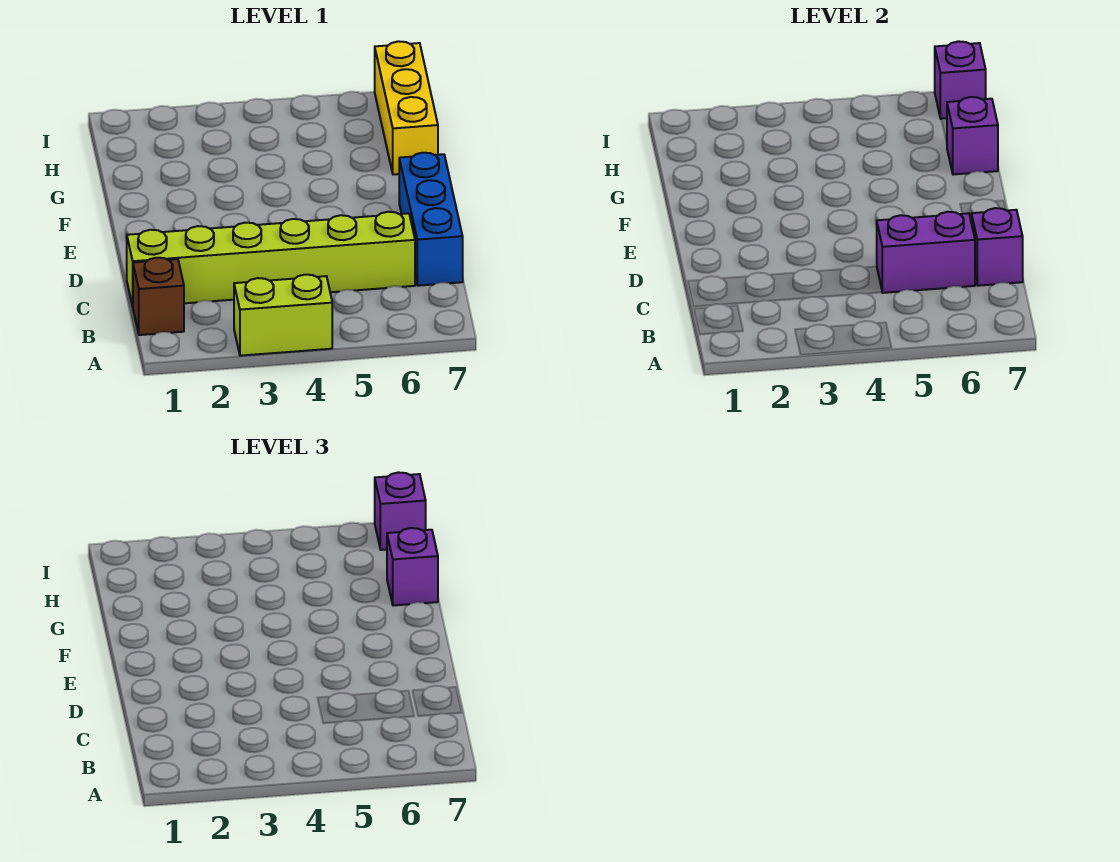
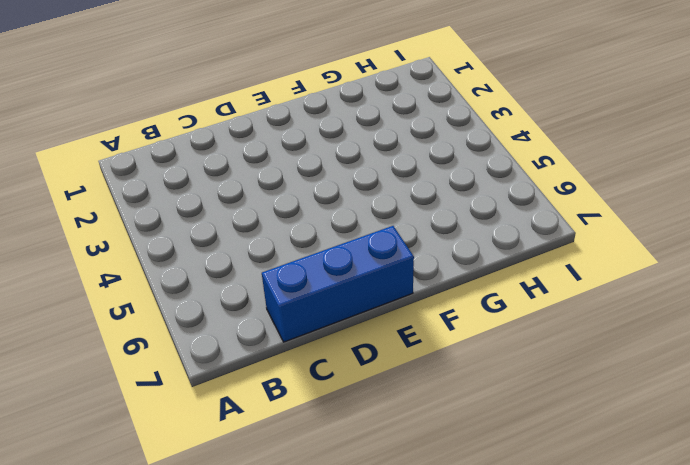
none -> lime brick A3:A4 level 1
none -> brown brick B1 level 1

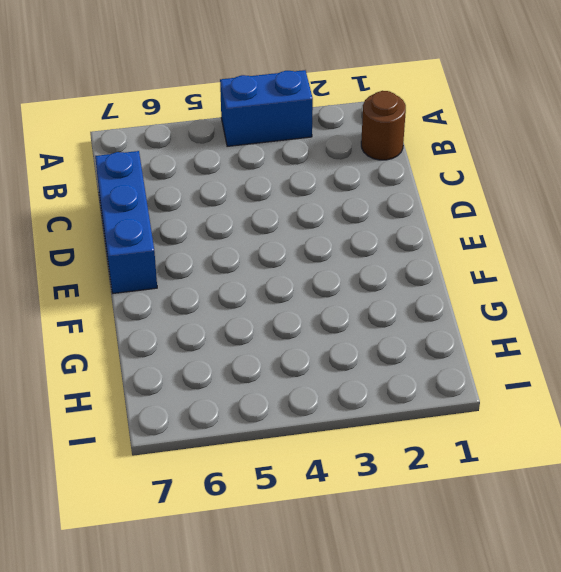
blue brick A3:A4 level 1 -> lime brick A3:A4 level 1
brown round brick B1 level 1 -> brown brick B1 level 1
none -> lime brick C1:C6 level 1
none -> yellow brick G7:I7 level 1

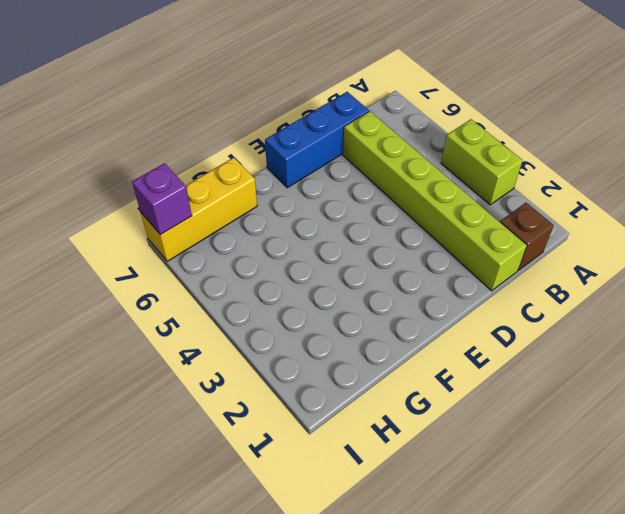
none -> purple brick C5:C6 level 2
none -> purple brick C7 level 2

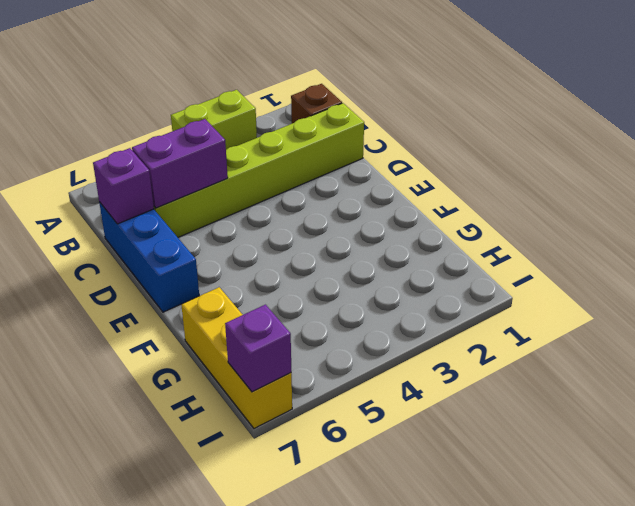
none -> purple brick G7 level 2
none -> purple brick G7 level 3

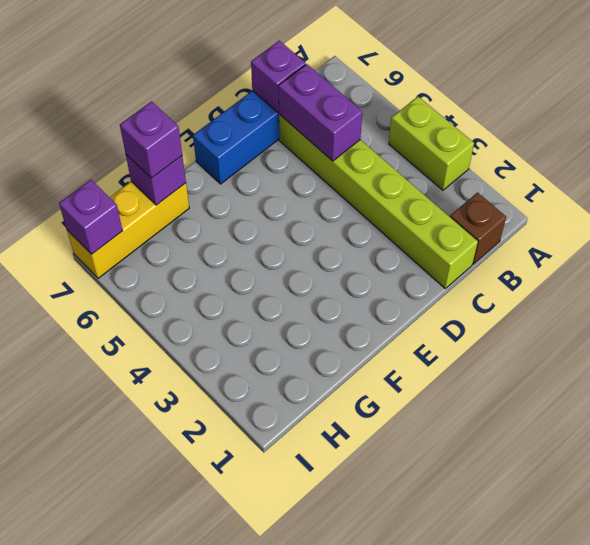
none -> purple brick I7 level 3

